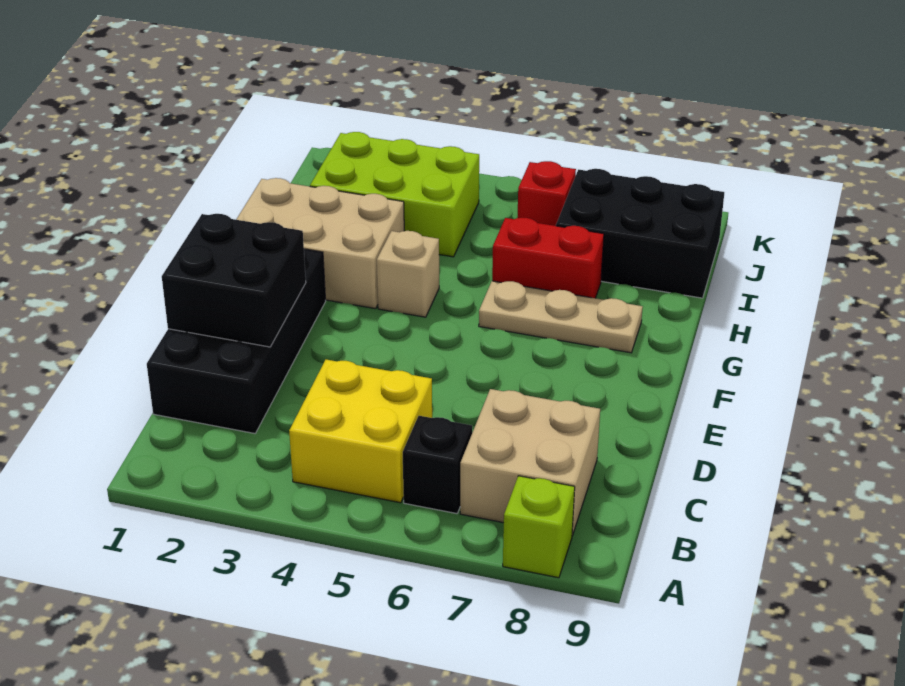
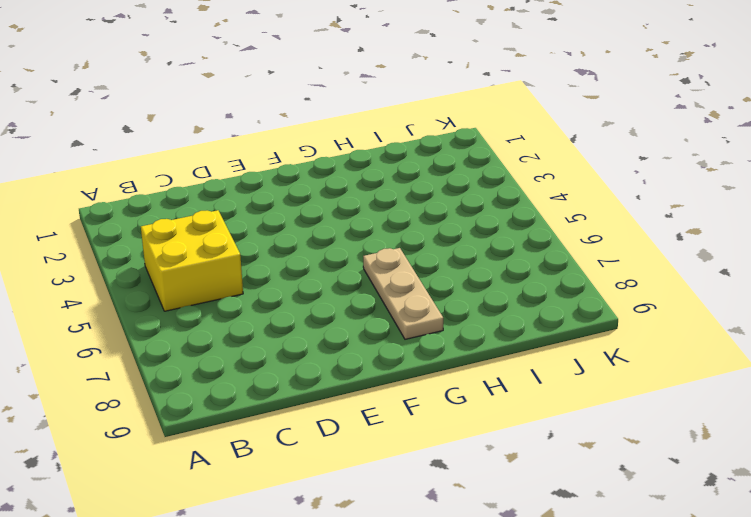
none -> lime brick A8 level 1
none -> black brick B6 level 1
none -> tan brick B7:C8 level 1

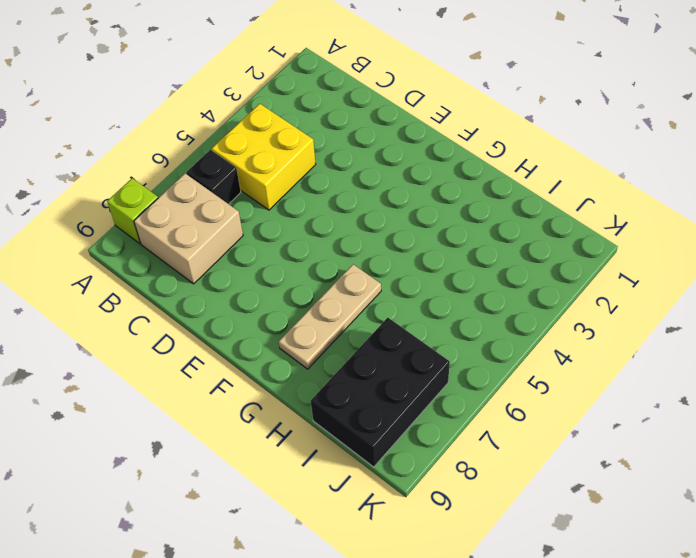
none -> black brick C1:F2 level 1
none -> tan brick G1:H3 level 1
none -> tan brick G4 level 1

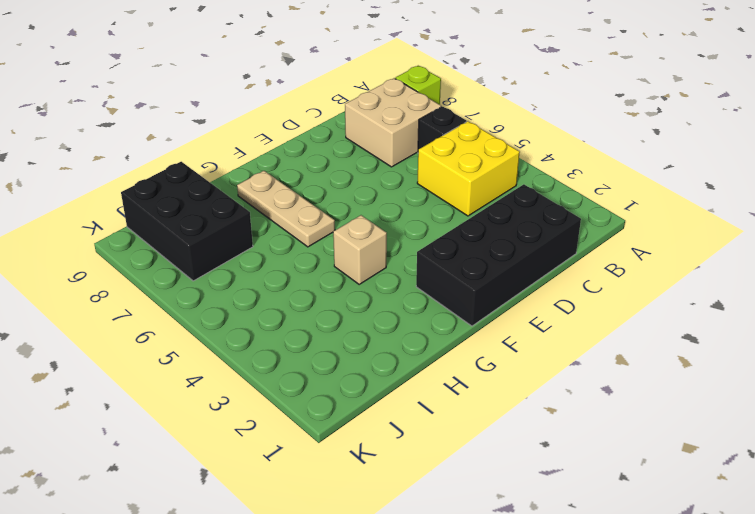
none -> tan brick G1:H3 level 1
none -> red brick H6:H7 level 1
none -> lime brick I2:J4 level 1

